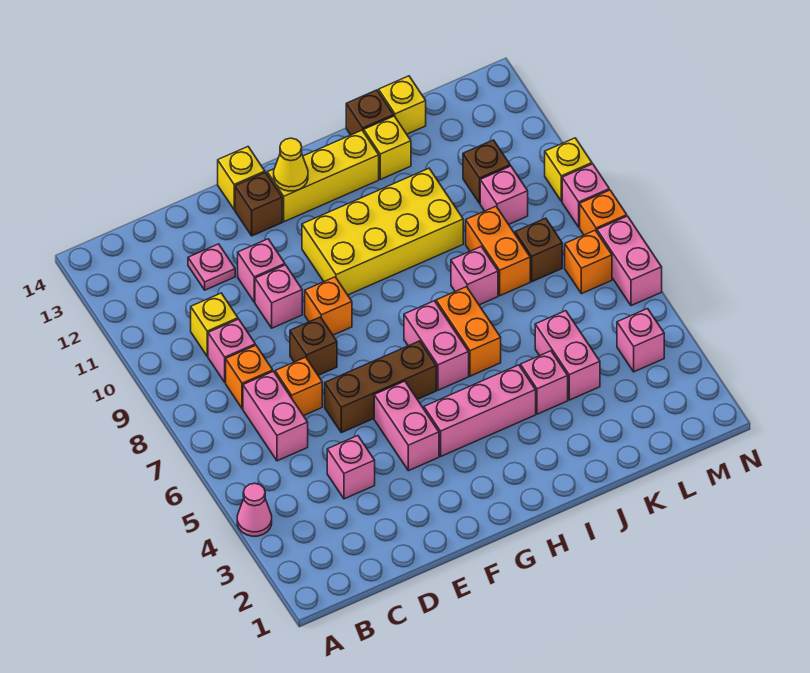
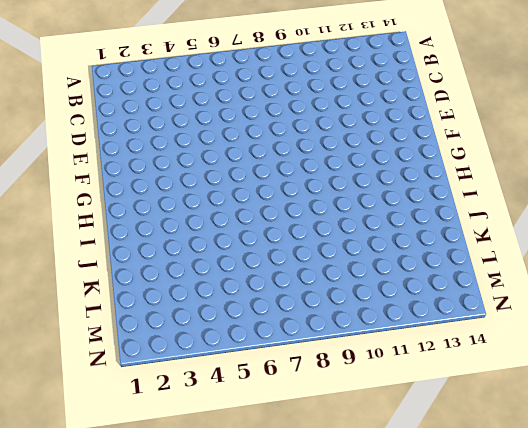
none -> pink cone A4 level 1
none -> pink brick C6:C7 level 1
none -> orange brick C8 level 1
none -> pink brick C9 level 1

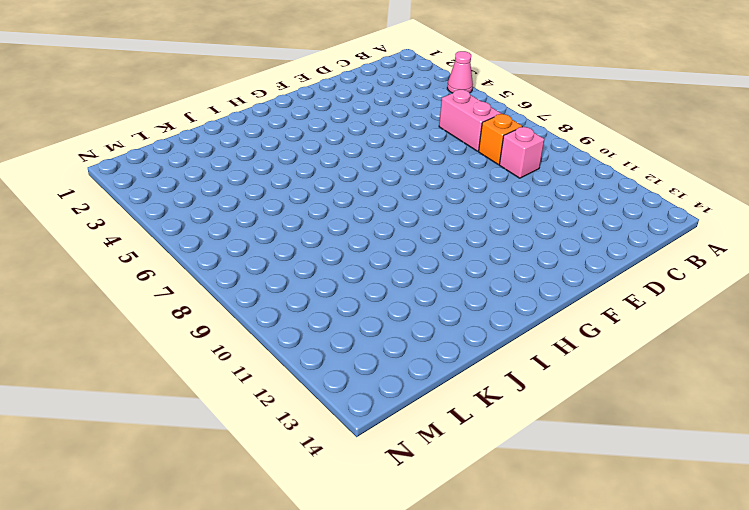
none -> yellow brick C10 level 1
none -> pink brick D4 level 1
none -> orange brick D7 level 1
none -> pink plate D12 level 1

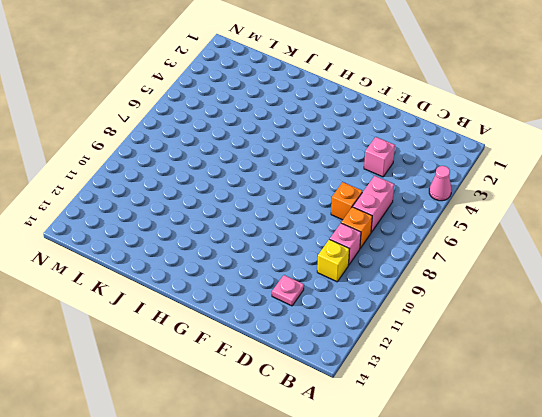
none -> brown brick E6:G6 level 1
none -> brown brick E8 level 1
none -> pink brick E10 level 1
none -> pink brick E11 level 1

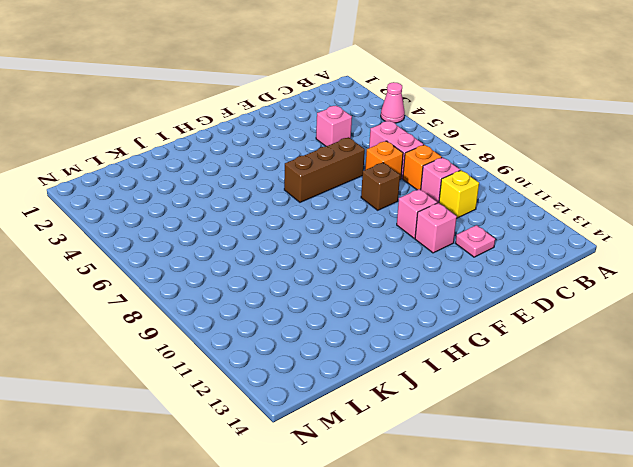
none -> pink brick F4:F5 level 1
none -> orange brick F9 level 1
none -> brown brick F13 level 1
none -> yellow brick F14 level 1

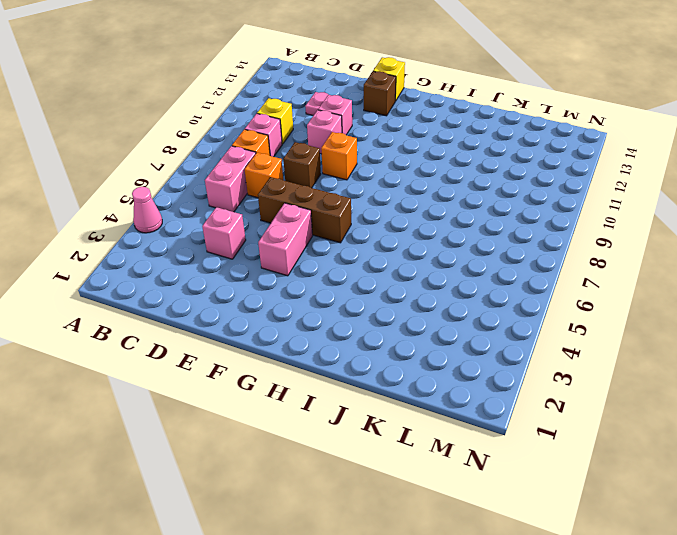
none -> pink brick G4:I4 level 1
none -> yellow brick G10:J11 level 1
none -> yellow brick G13:I13 level 1
none -> pink brick H6:H7 level 1

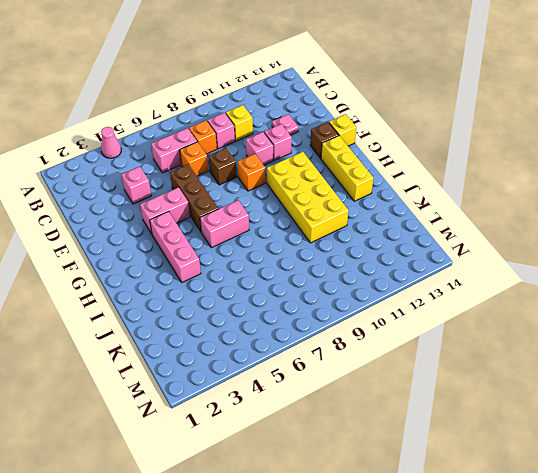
none -> orange brick I6:I7 level 1
none -> pink brick J4 level 1
none -> pink brick J8 level 1
none -> yellow brick J13 level 1

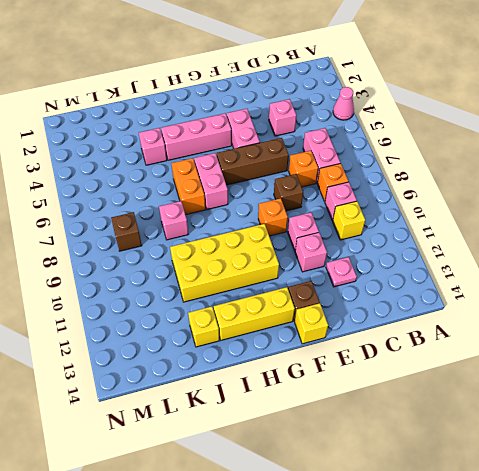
none -> brown brick J14 level 1
none -> pink brick K4:K5 level 1
none -> orange brick K8:K9 level 1
none -> yellow brick K14 level 1

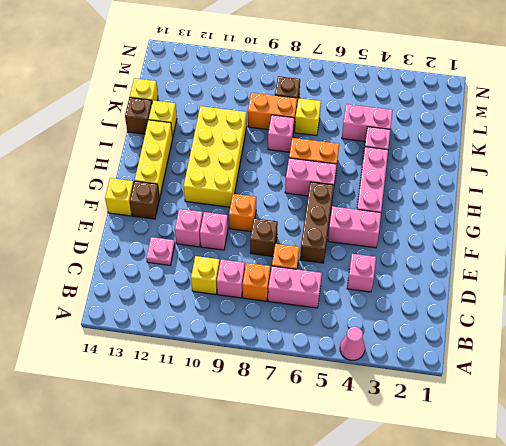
yellow brick K7 level 1 -> yellow brick N10 level 1
none -> pink brick L10 level 1
none -> brown brick L11 level 1
none -> pink brick M4 level 1
none -> orange brick M7 level 1

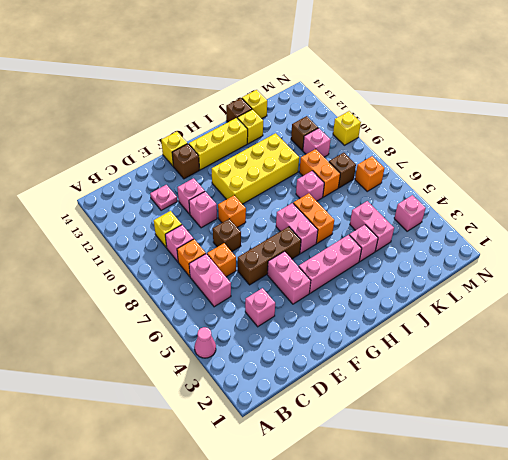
none -> pink brick N6:N7 level 1
none -> orange brick N8 level 1
none -> pink brick N9 level 1
none -> yellow cone G13 level 2

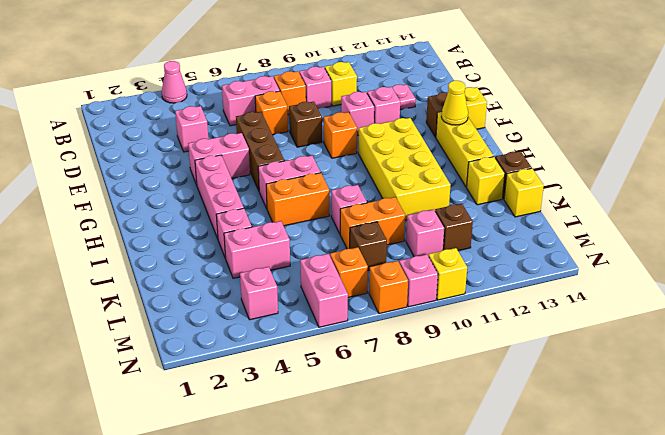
pink brick M6:N6 level 1 -> pink brick N6:N7 level 1

